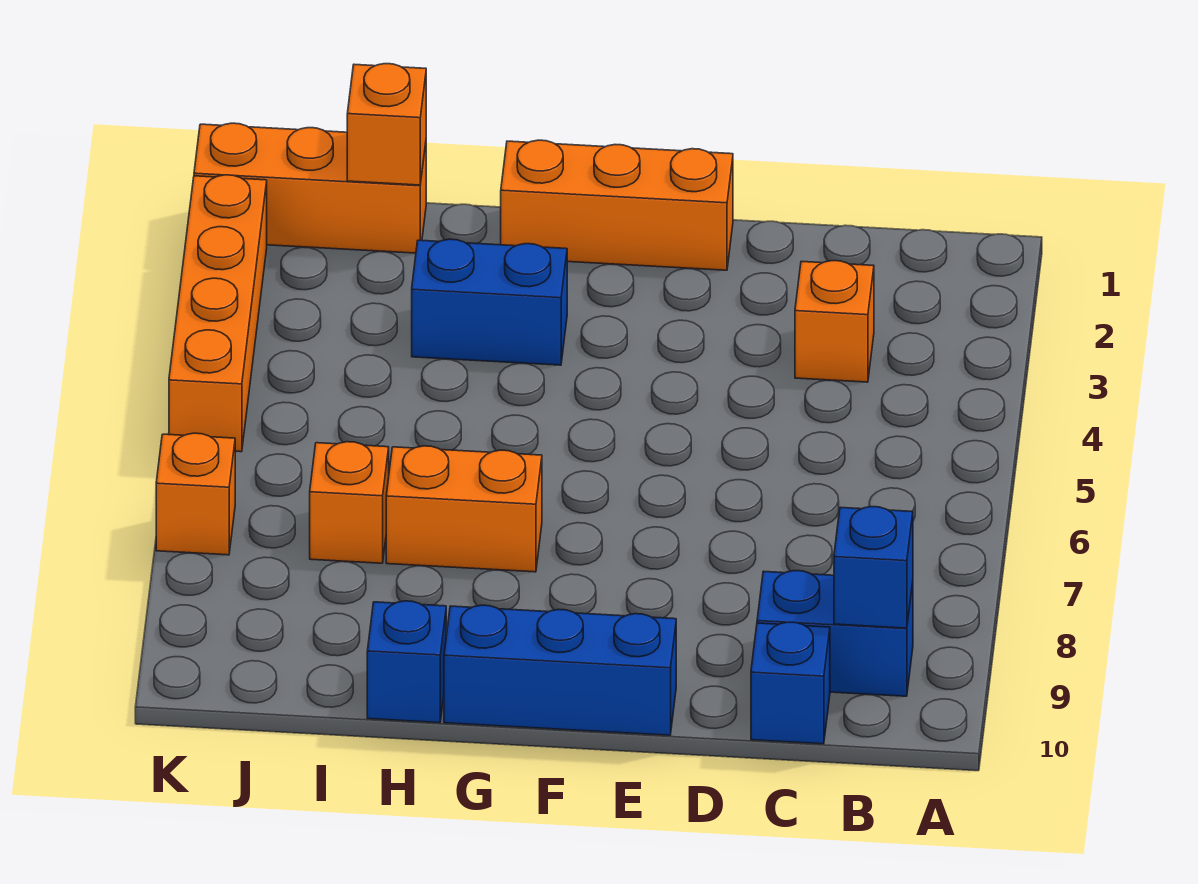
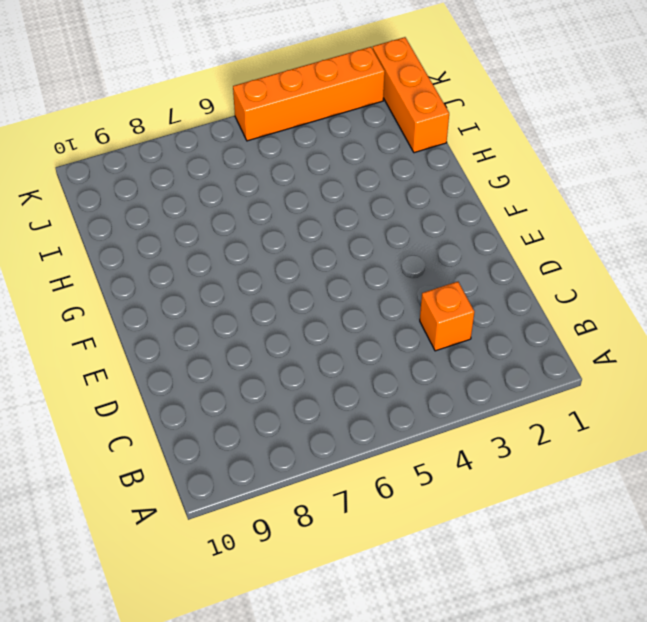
none -> blue brick B9:C9 level 1
none -> blue brick C10 level 1
none -> orange brick E1:G1 level 1

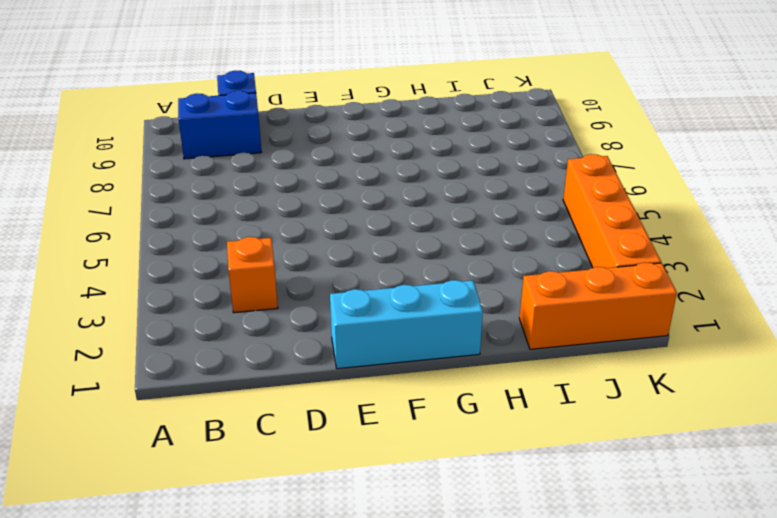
cyan brick E1:G1 level 1 -> orange brick E1:G1 level 1
none -> blue brick E10:G10 level 1
none -> blue brick G3:H3 level 1
none -> orange brick G7:H7 level 1

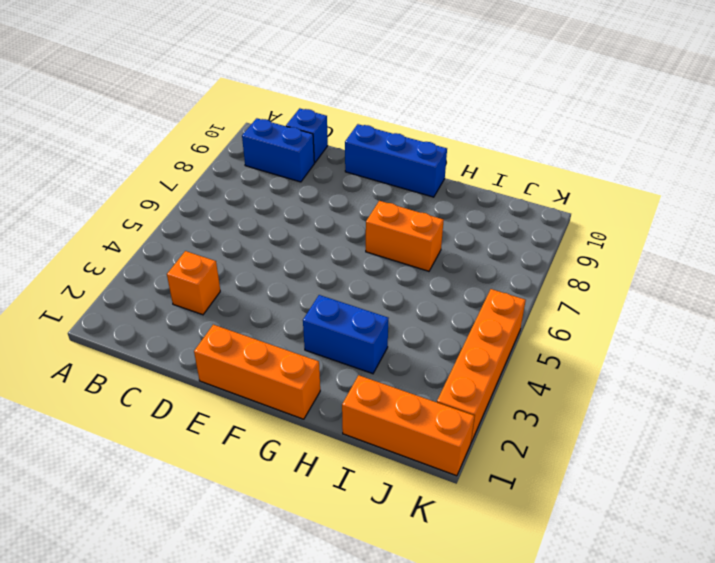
none -> blue brick H10 level 1
none -> orange brick I7 level 1
none -> orange brick K7 level 1

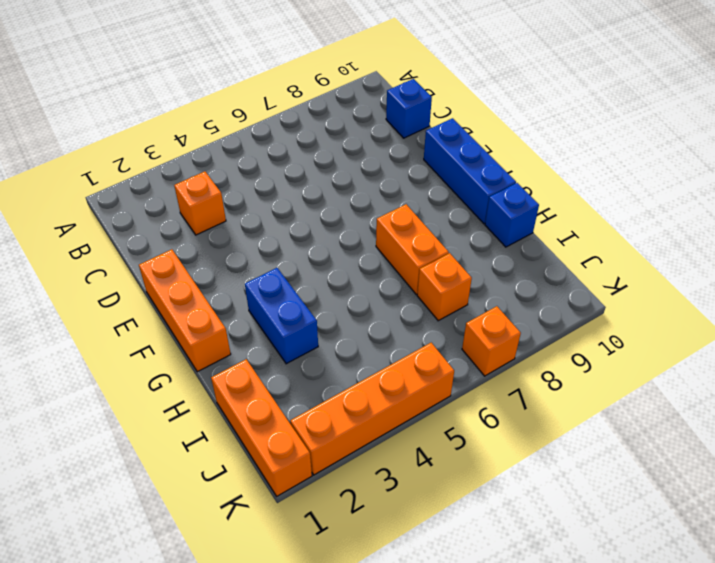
none -> blue brick B9:C9 level 1
none -> blue brick B9 level 2
none -> orange brick I1 level 2

